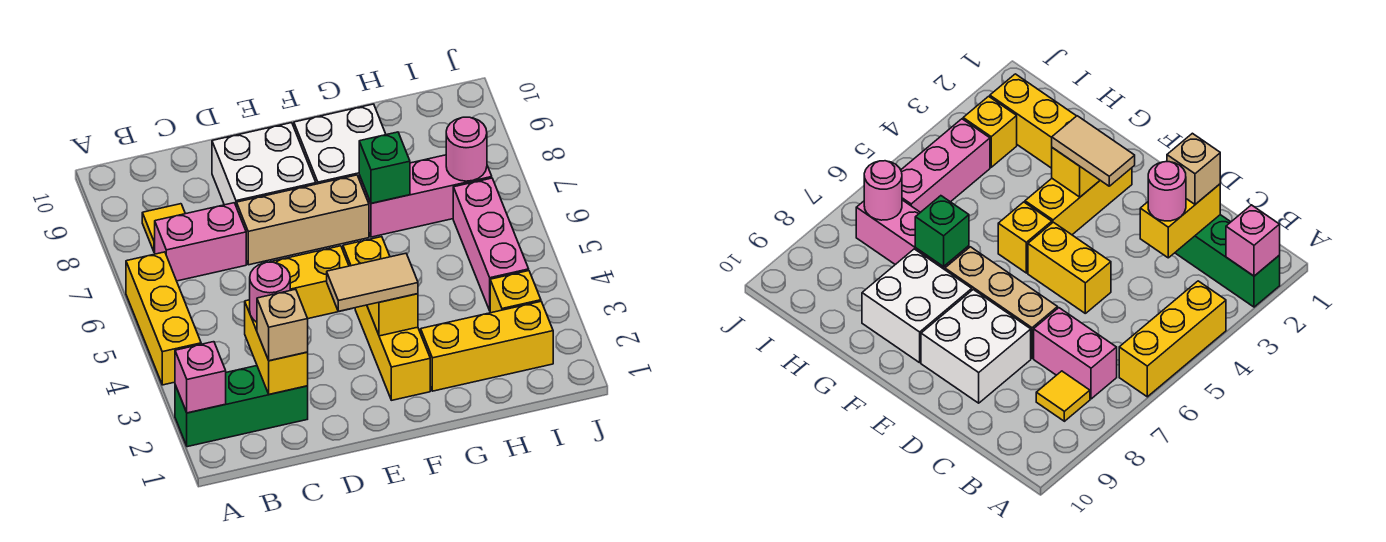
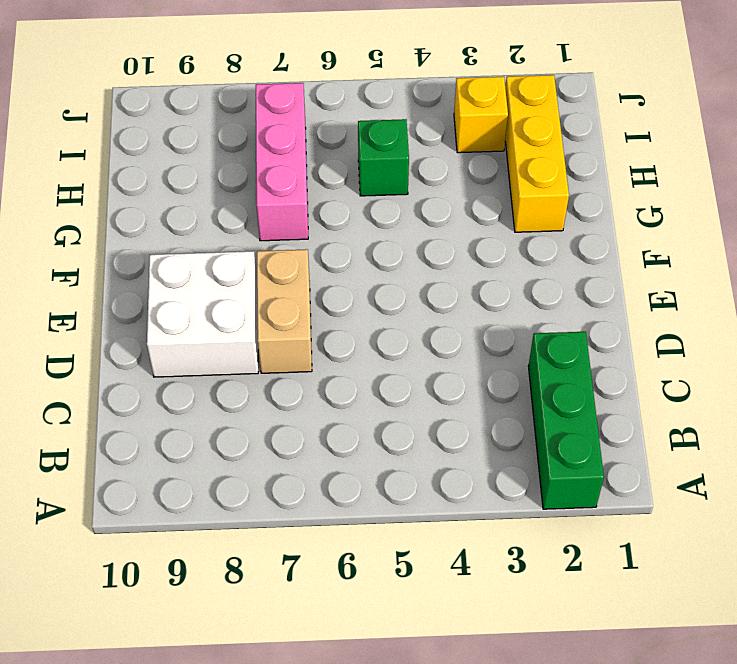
tan brick D7:E7 level 1 -> tan brick D7:F7 level 1
green brick H5 level 1 -> green brick G7 level 2
none -> yellow brick A4:A6 level 1
none -> pink brick B7:C7 level 1
none -> yellow tile B8 level 1

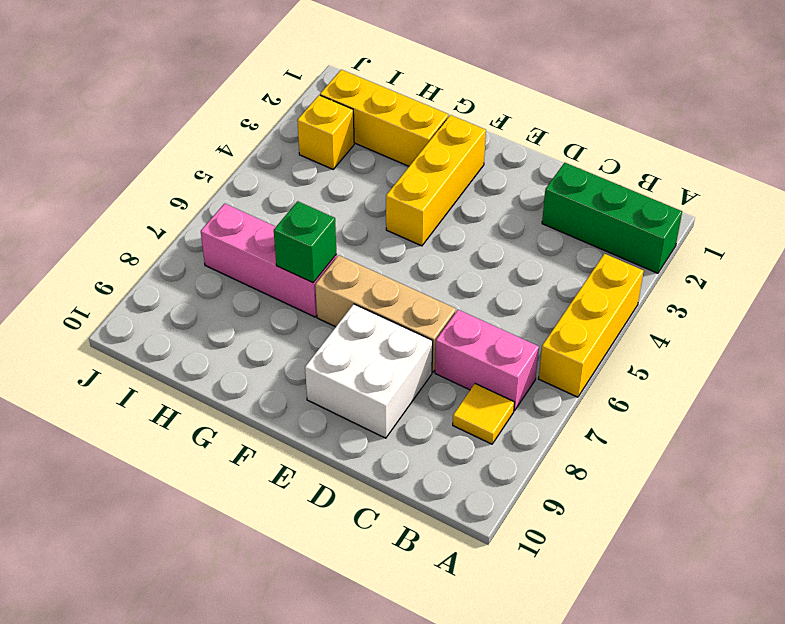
none -> yellow brick D5:E5 level 1
none -> yellow brick F5 level 1
none -> white brick F8:G9 level 1

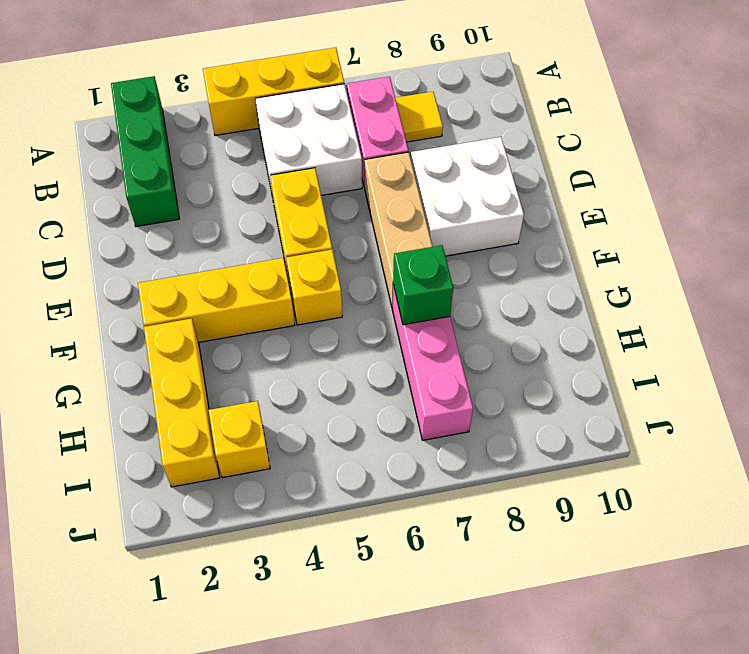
white brick B5:C6 level 1 -> white brick F8:G9 level 1
none -> pink brick I4:I6 level 1
none -> pink brick A2 level 2
none -> yellow brick C2:C3 level 2

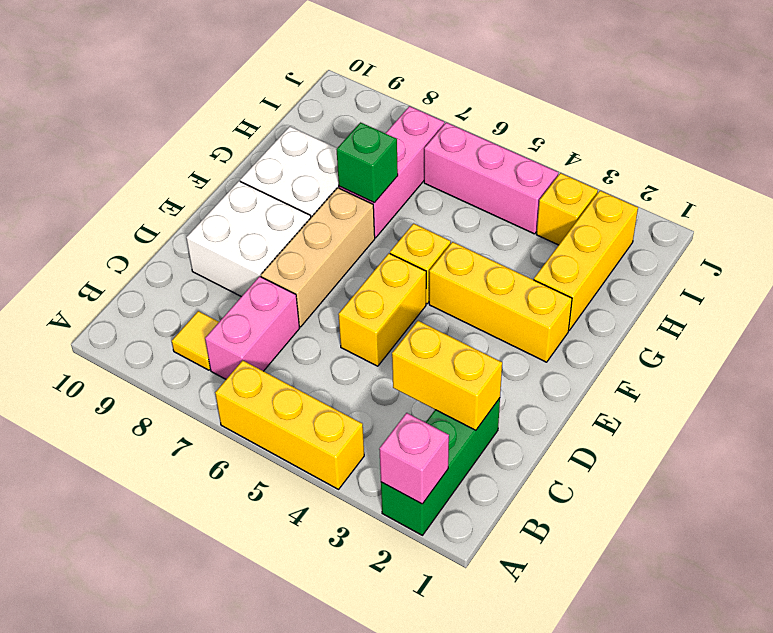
none -> yellow brick F3 level 2
none -> pink round brick I7 level 2
none -> tan brick C2 level 3

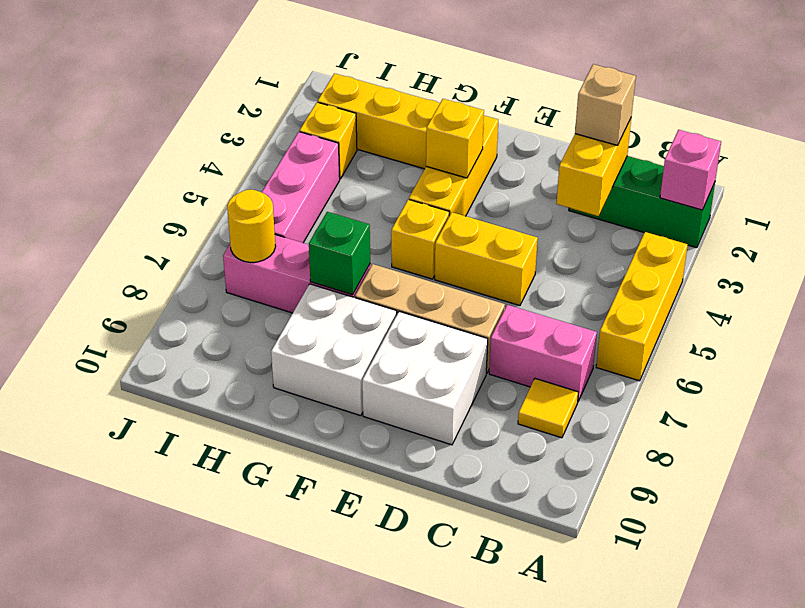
yellow round brick I7 level 2 -> pink round brick I7 level 2
none -> pink round brick C3 level 3
none -> tan tile E3:F3 level 3

